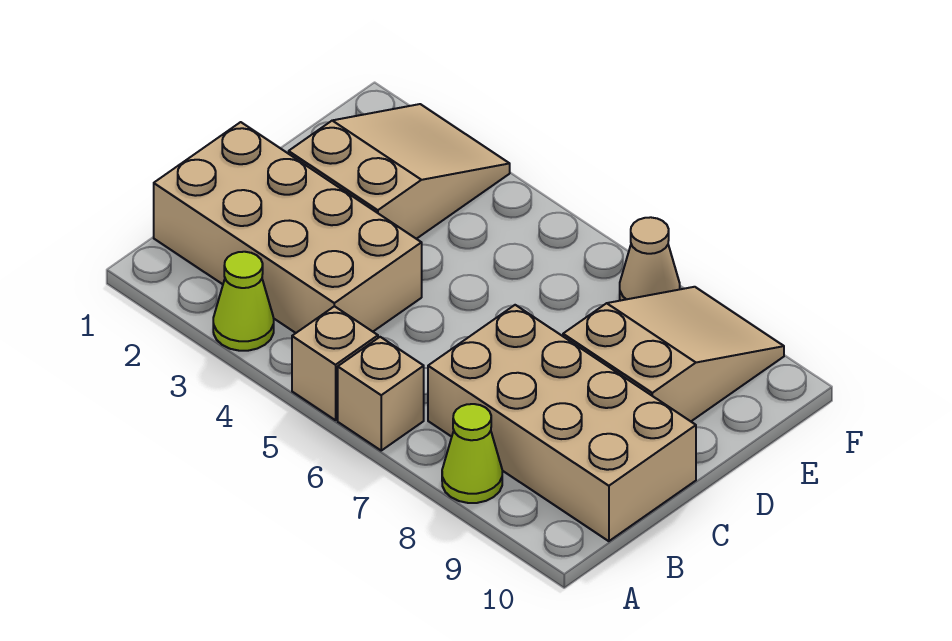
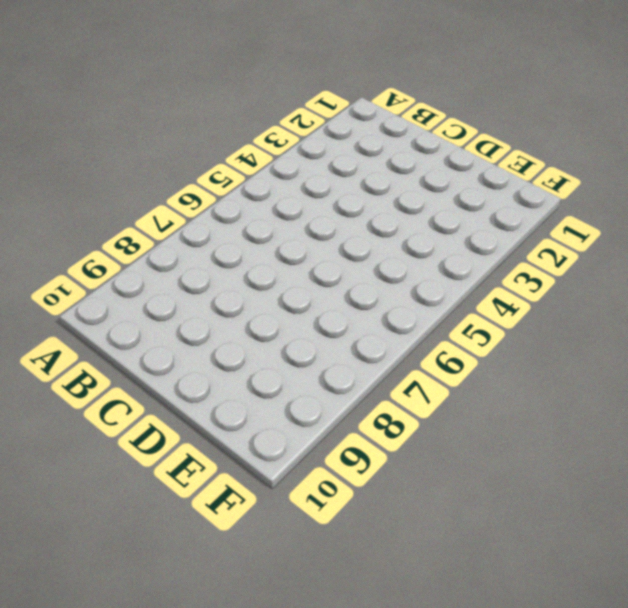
none -> lime cone A3 level 1
none -> tan brick A5 level 1

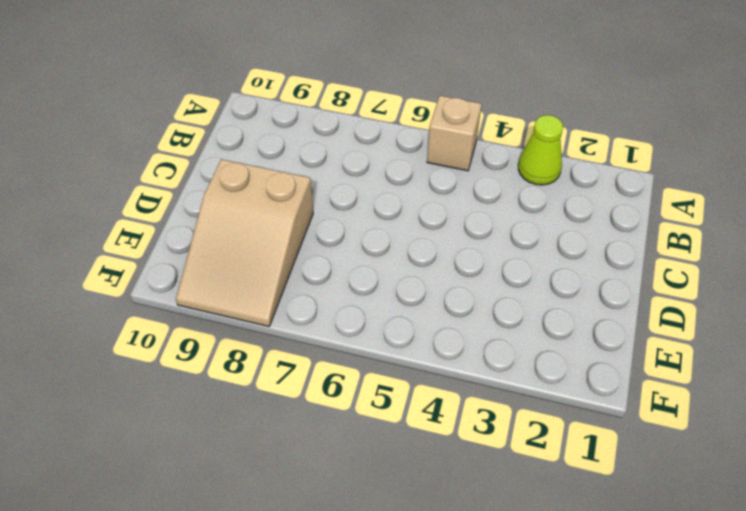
none -> tan brick A6 level 1
none -> lime cone A8 level 1

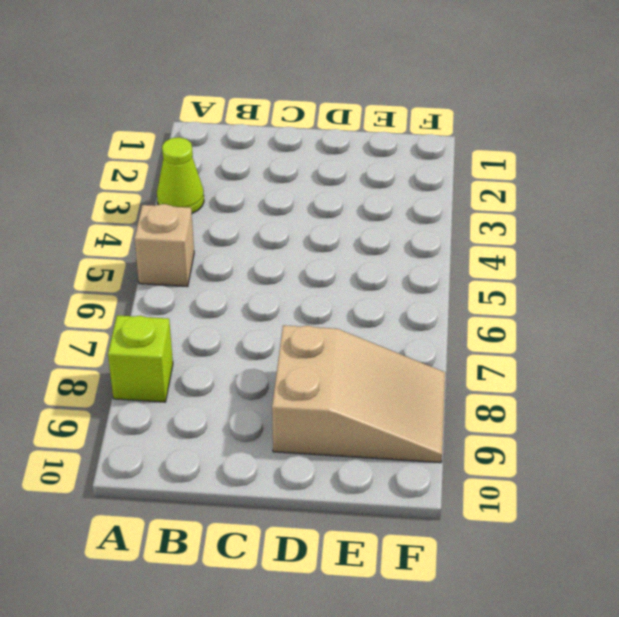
lime brick A8 level 1 -> lime cone A8 level 1
none -> tan brick A6 level 1
none -> tan brick B1:C4 level 1

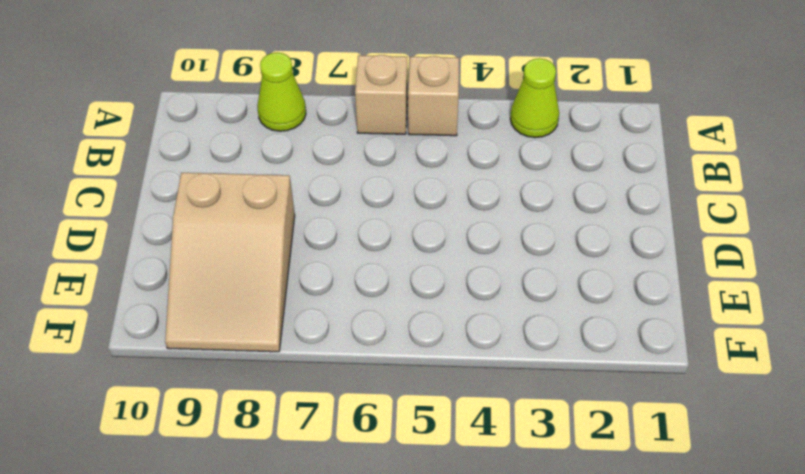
none -> tan brick B1:C4 level 1
none -> tan brick B7:C10 level 1

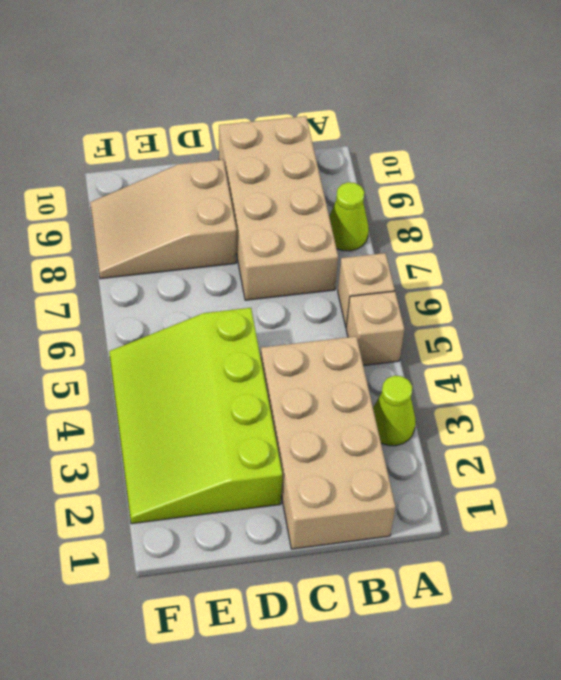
lime slope D2:F5 level 1 top D -> tan slope D2:F3 level 1 top D
none -> tan cone F7 level 1

